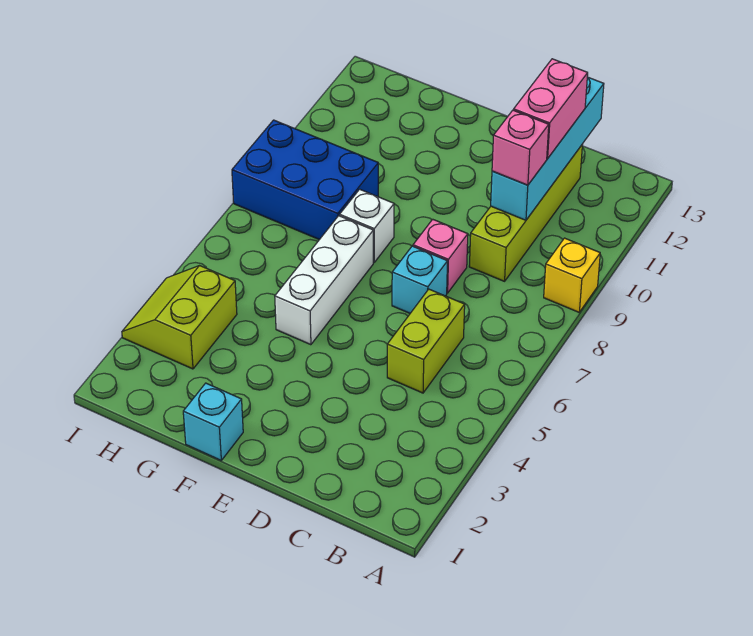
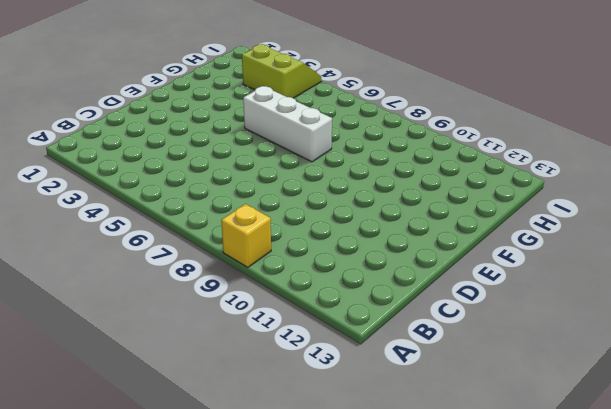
none -> lime brick C5:C6 level 1
none -> lime brick C9:C12 level 1
none -> cyan brick D7 level 1

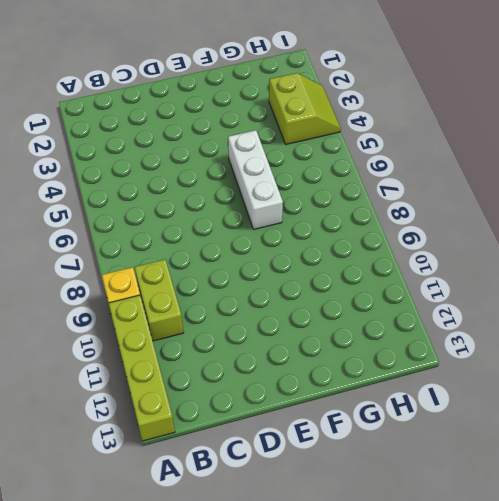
lime brick A10:A13 level 1 -> lime brick C9:C12 level 1
lime brick B9:B10 level 1 -> lime brick C5:C6 level 1
none -> cyan brick D7 level 1
none -> pink brick D8 level 1
none -> cyan brick F1 level 1

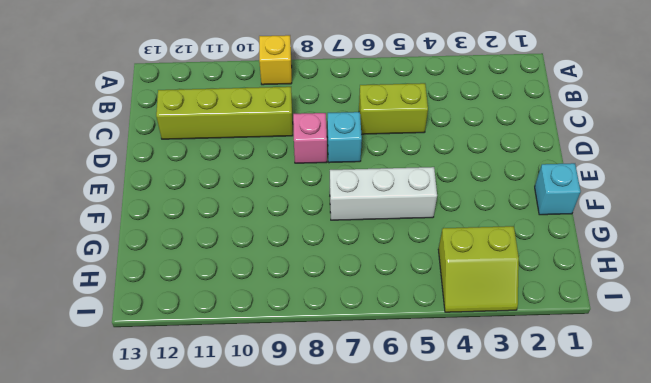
none -> white brick F8 level 1
none -> blue brick G8:I9 level 1
none -> cyan brick C10:C13 level 2

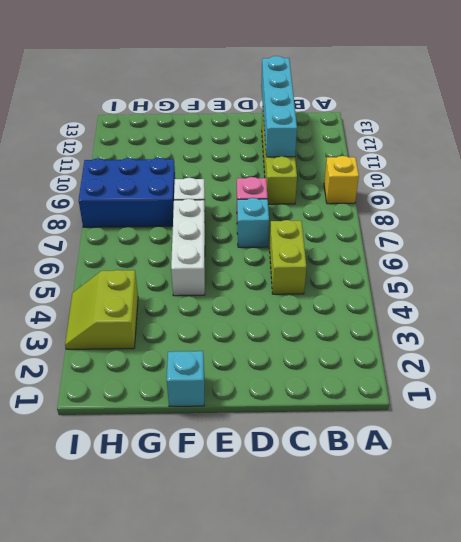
none -> pink brick C10 level 3
none -> pink brick C11:C12 level 3

